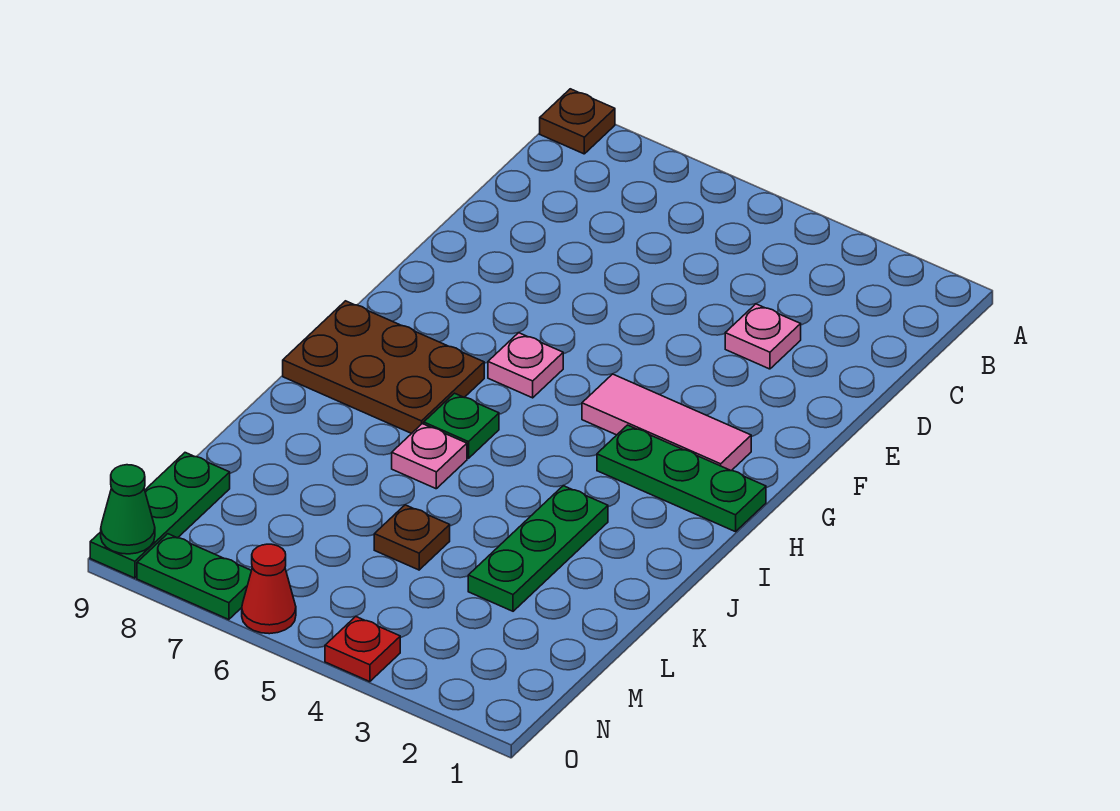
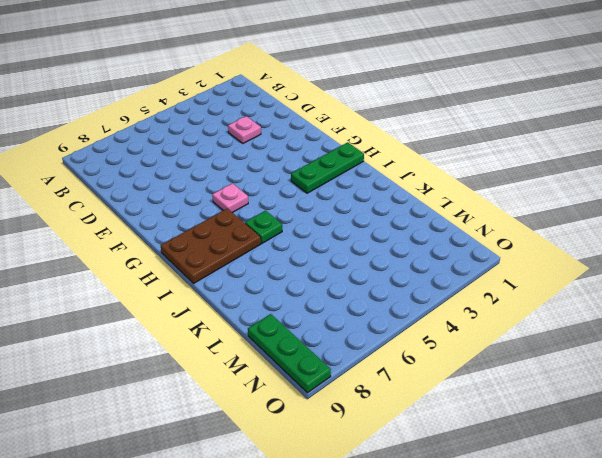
none -> brown plate A9 level 1
none -> pink tile G2:G4 level 1
none -> green plate J3:L3 level 1

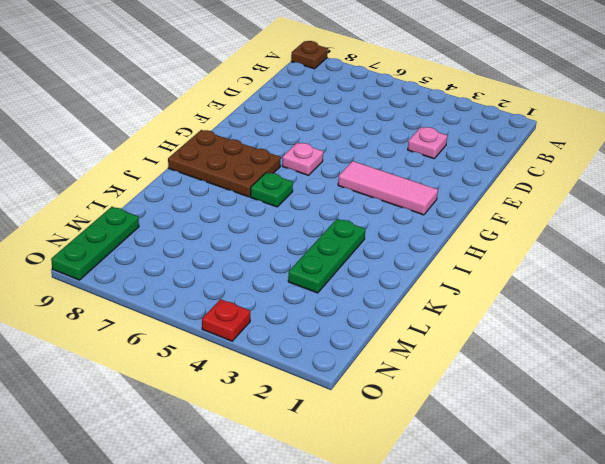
none -> green plate H1:H3 level 1
none -> pink plate J6 level 1
none -> brown plate L5 level 1

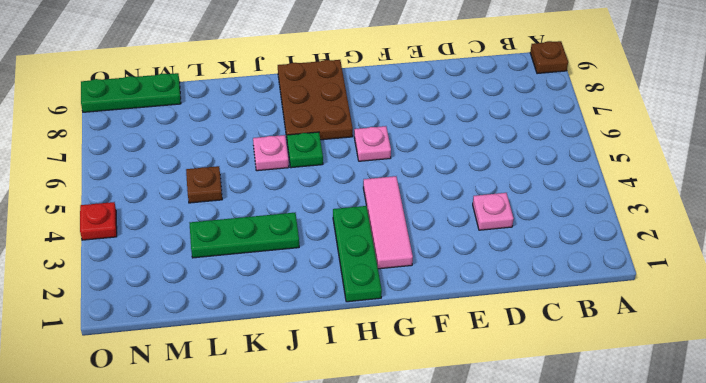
none -> red cone O6 level 1
none -> green plate O7:O8 level 1
none -> green cone O9 level 2

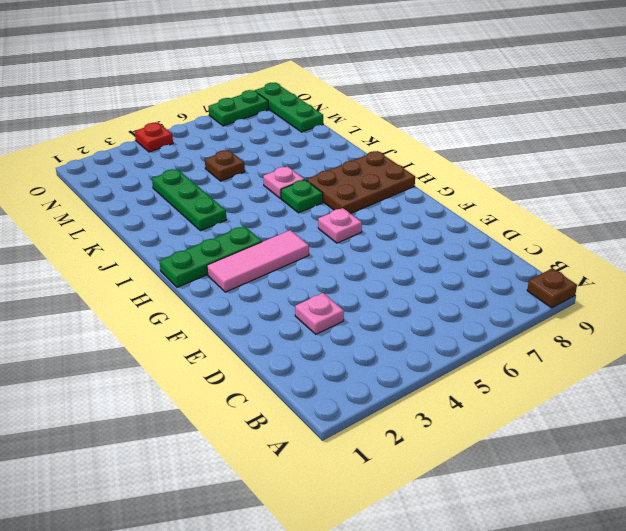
none -> red cone O6 level 1
none -> green cone O9 level 2

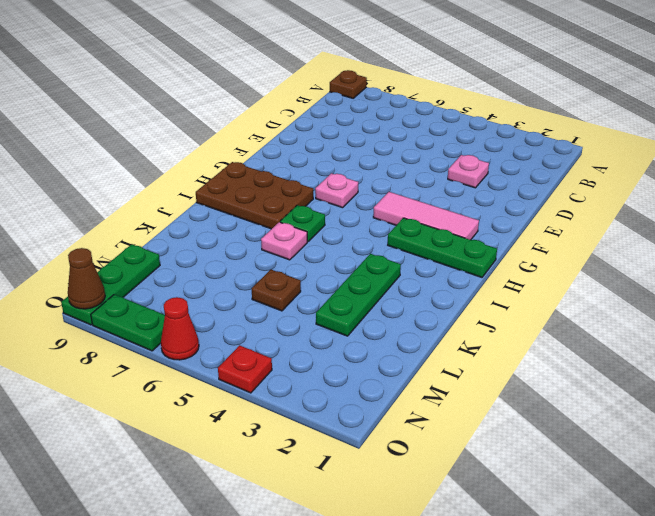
brown cone O9 level 2 -> green cone O9 level 2

